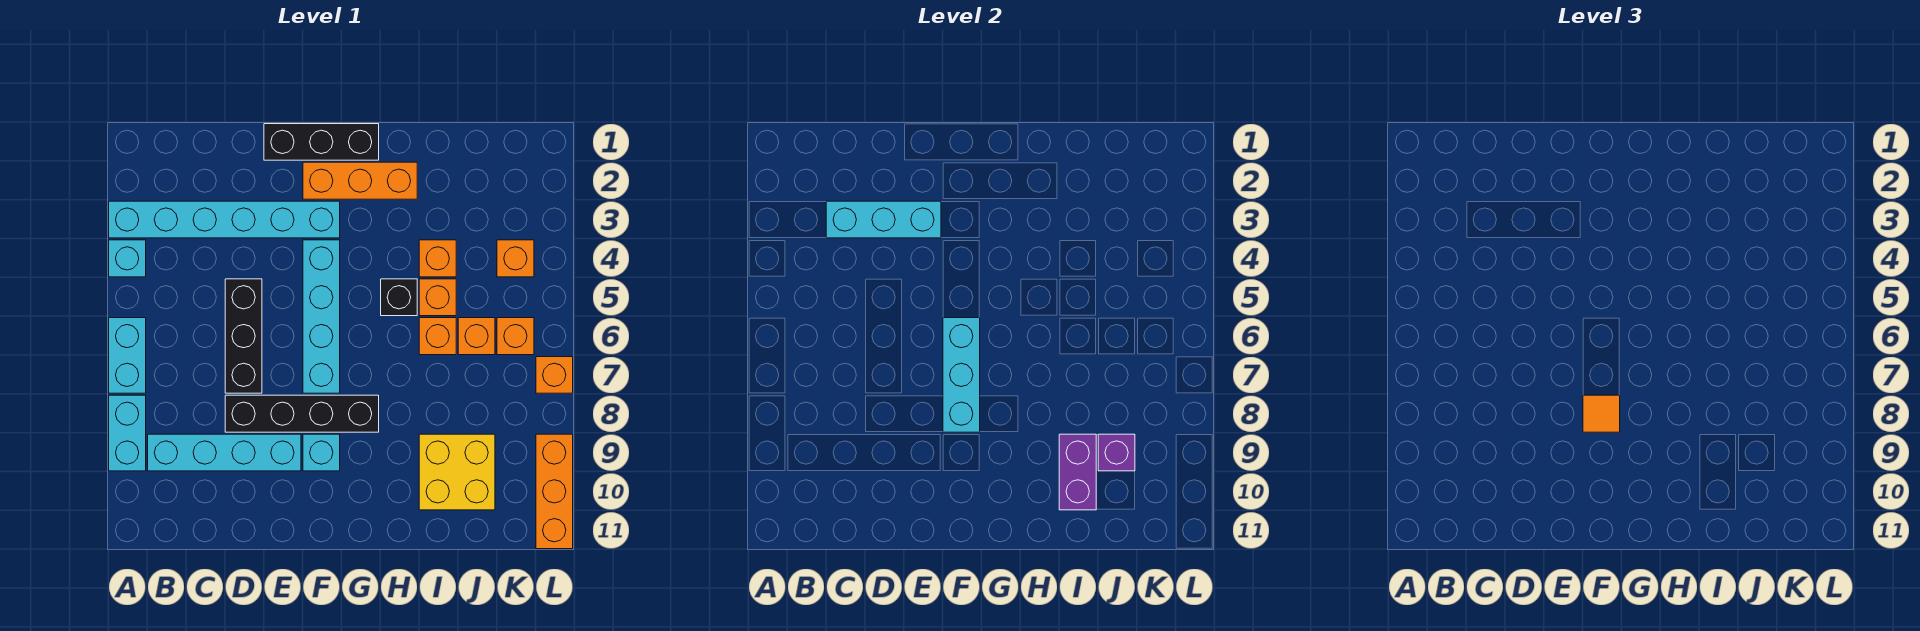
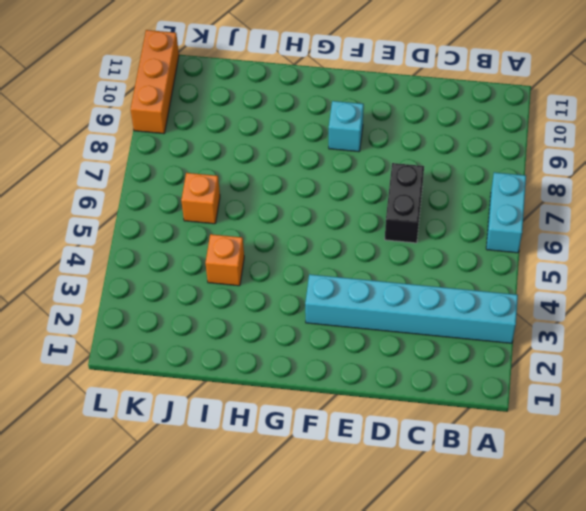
black brick D6:D7 level 1 -> black brick D5:D7 level 1
none -> cyan brick A4 level 1
none -> cyan brick A8:A9 level 1
none -> cyan brick B9:E9 level 1

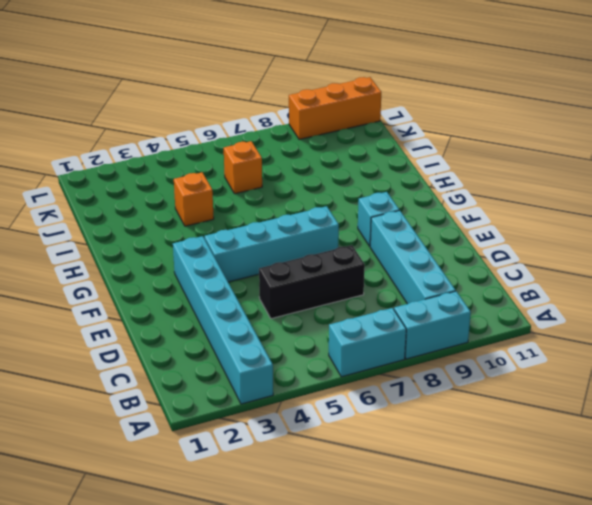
none -> cyan brick A4 level 1
none -> black brick D8:G8 level 1
none -> black brick E1:G1 level 1

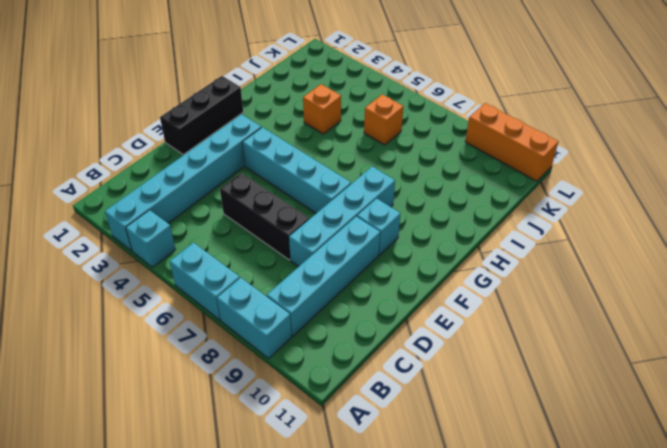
cyan brick D8:G8 level 1 -> black brick D8:G8 level 1
none -> orange brick F2:H2 level 1
none -> black brick H5 level 1
none -> orange brick I5 level 1

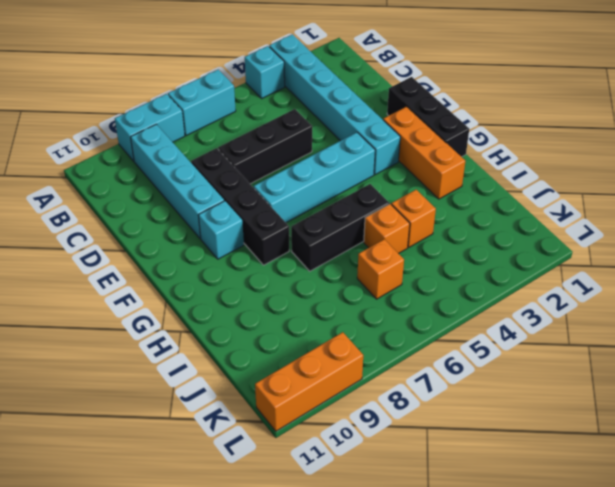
black brick H5:H7 level 1 -> black brick H5 level 1
none -> orange brick I6 level 1
none -> yellow brick I9:J10 level 1
none -> orange brick K4 level 1

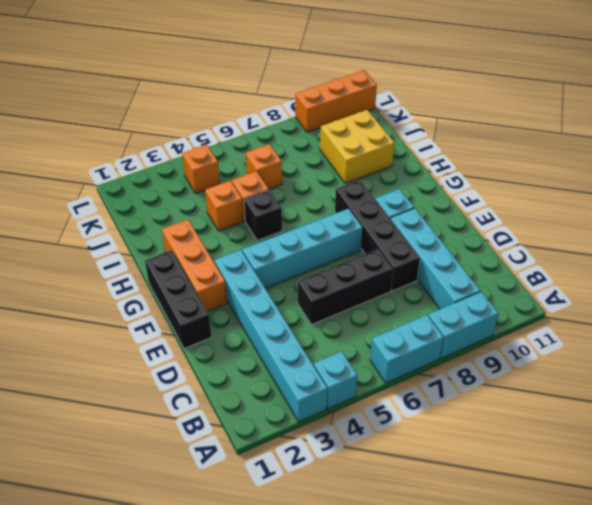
none -> orange brick I6 level 1
none -> orange brick K6 level 1
none -> orange brick L7 level 1

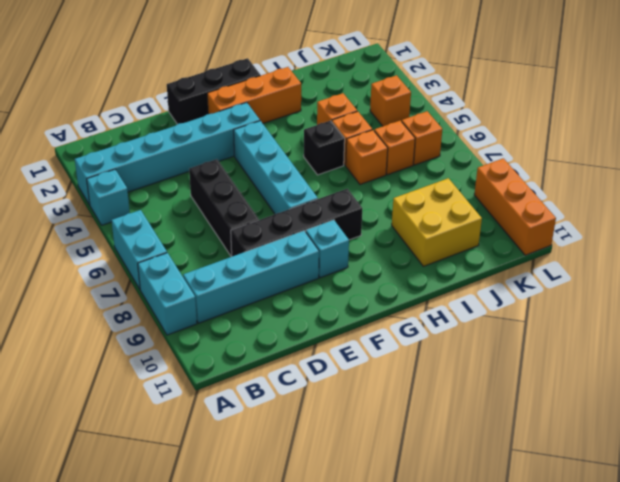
none -> orange brick L7 level 1
none -> cyan brick C3:E3 level 2
none -> cyan brick F6:F8 level 2

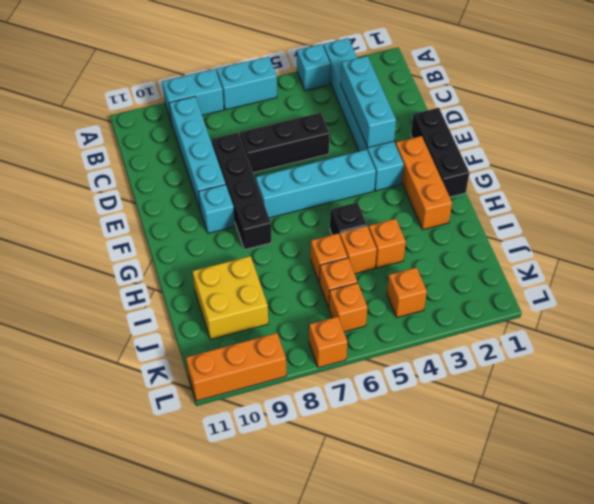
none -> cyan brick F6:F8 level 2
none -> purple brick I9:I10 level 2
none -> purple brick J9 level 2

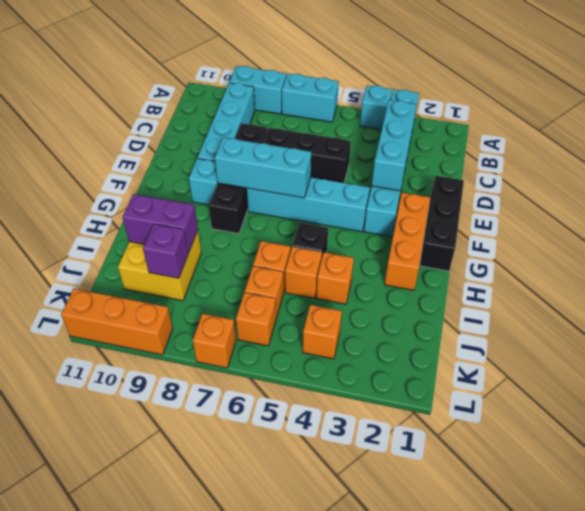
none -> orange tile F8 level 3

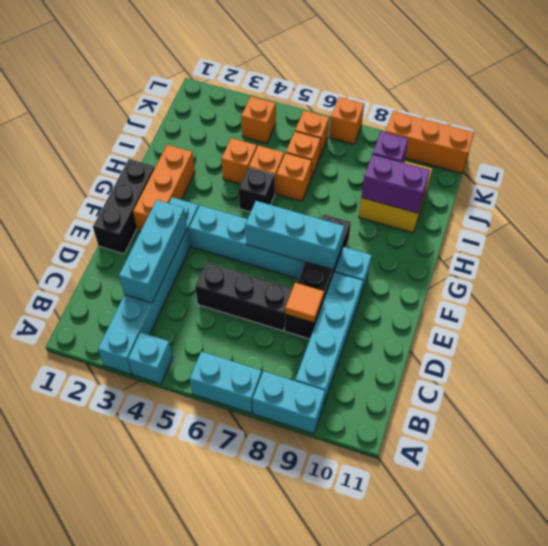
orange tile D8 level 2 -> orange tile F8 level 3

